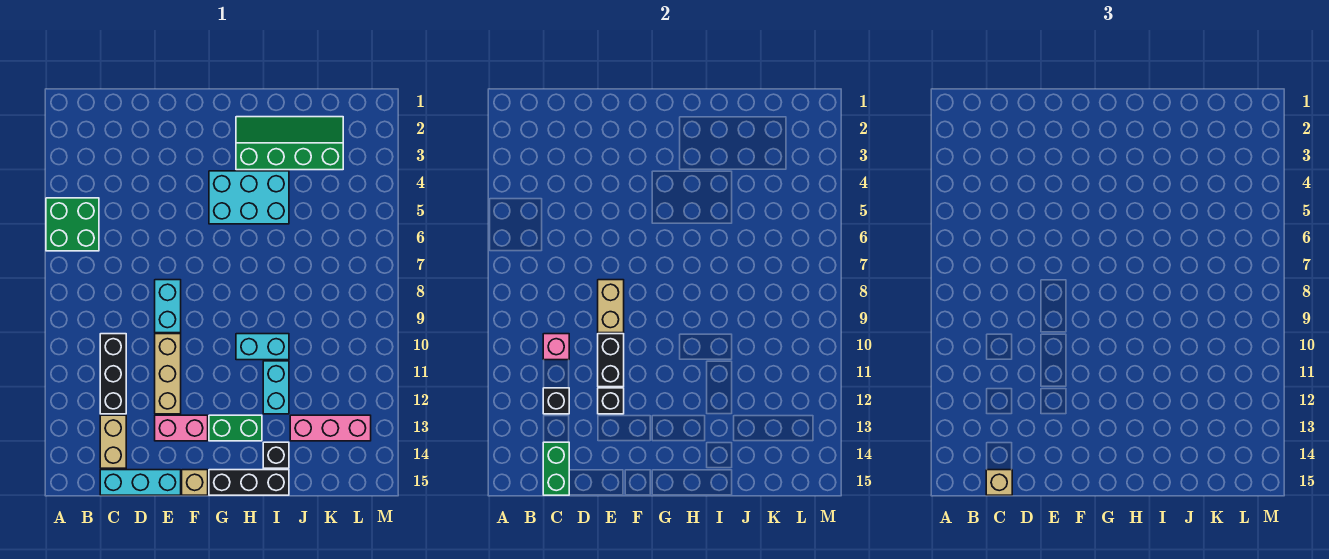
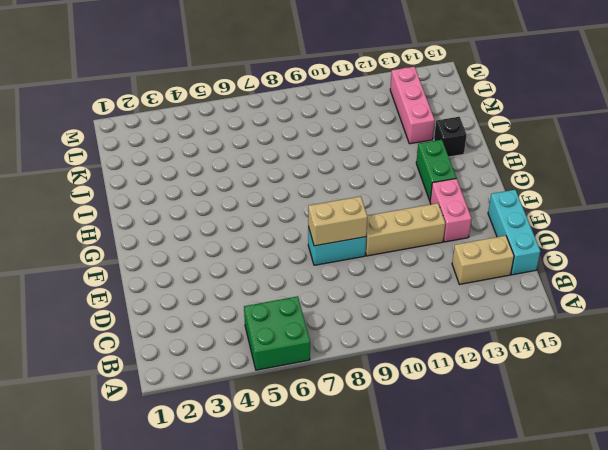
none -> black brick C10:C12 level 1
none -> tan brick F15 level 1
none -> cyan brick G4:I5 level 1

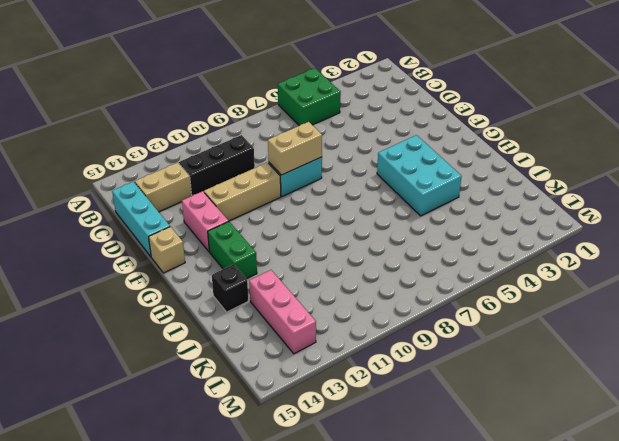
none -> black brick G15:I15 level 1
none -> green slope H2:K3 level 1 top 3
none -> cyan brick H10:I10 level 1

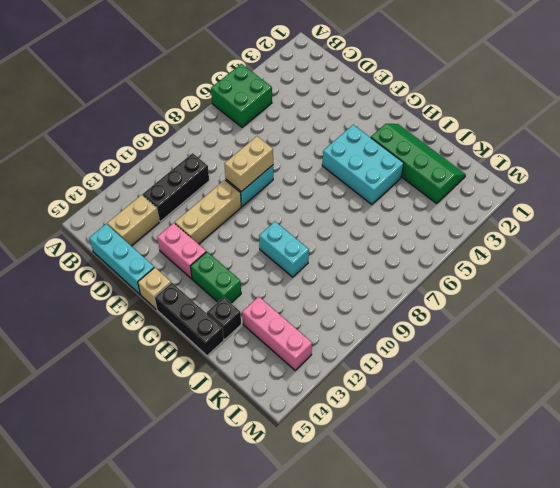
none -> cyan brick I11:I12 level 1
none -> pink brick C10 level 2
none -> black brick C12 level 2

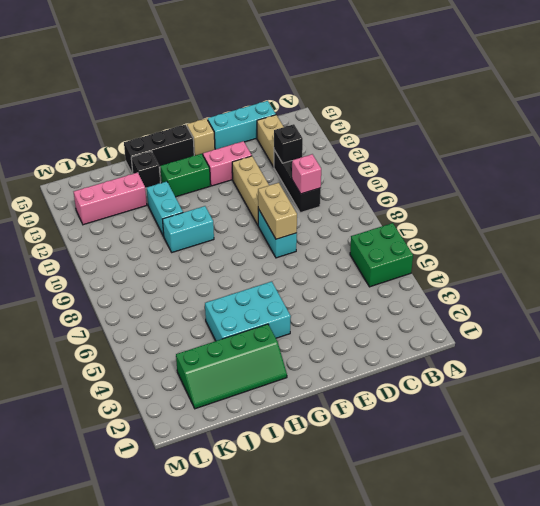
none -> green brick C14:C15 level 2
none -> black brick E10:E11 level 2
none -> black brick E12 level 2

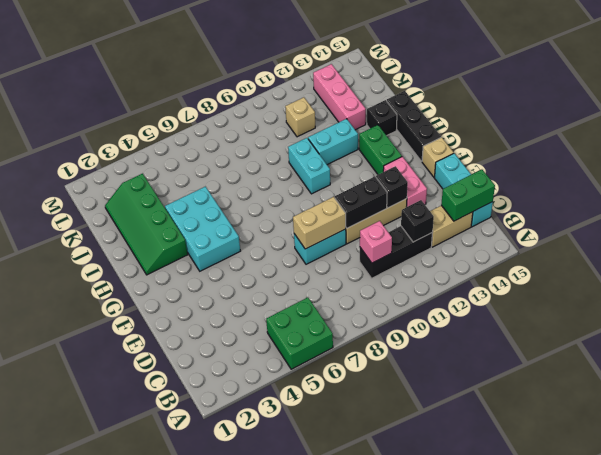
tan brick K11 level 1 -> tan brick C15 level 3

